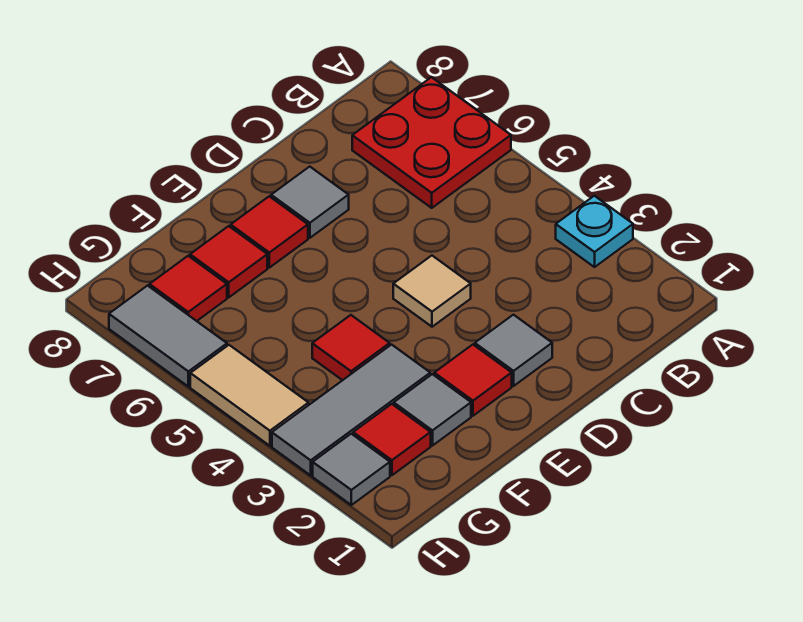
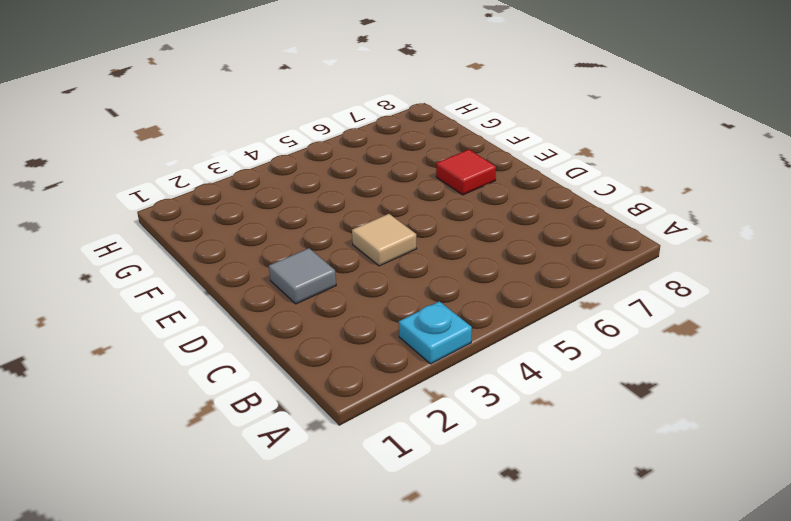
none -> red plate A6:B7 level 1
none -> grey tile D7 level 1
none -> red tile E2 level 1

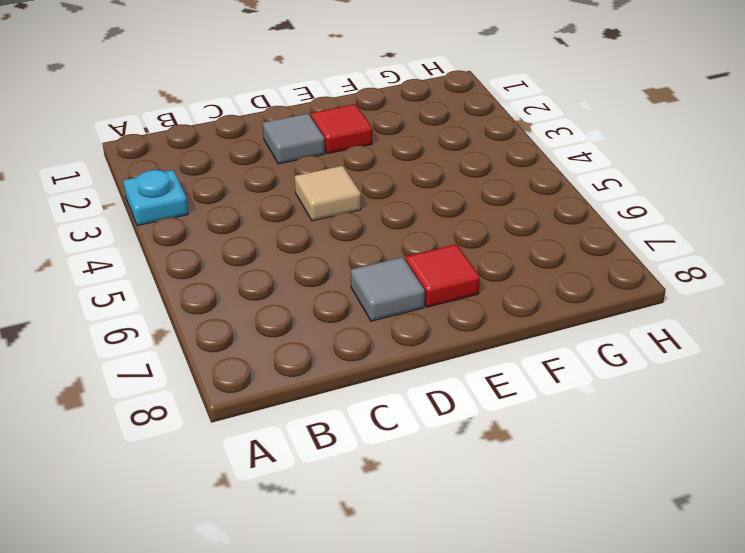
none -> red plate A6:B7 level 1
none -> grey tile F2 level 1
none -> grey tile F3:H3 level 1

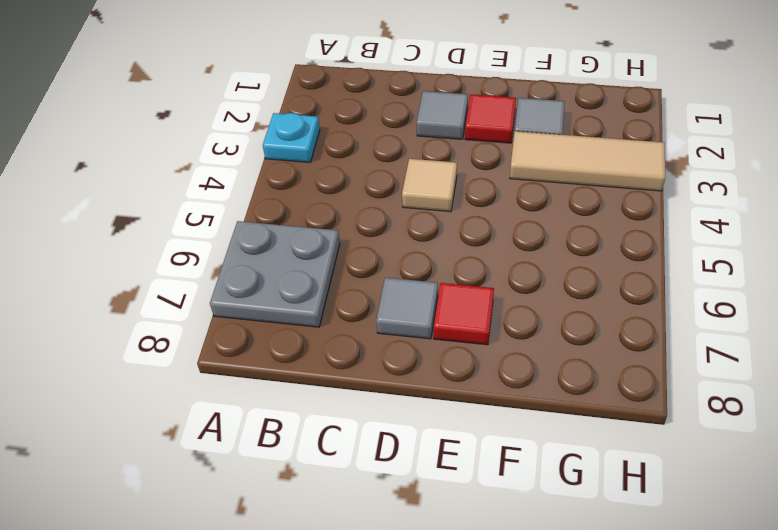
grey plate A6:B7 level 1 -> red plate A6:B7 level 1
tan tile F3:H3 level 1 -> grey tile F3:H3 level 1
none -> red tile F4 level 1
none -> red tile F7 level 1
none -> red tile G2 level 1

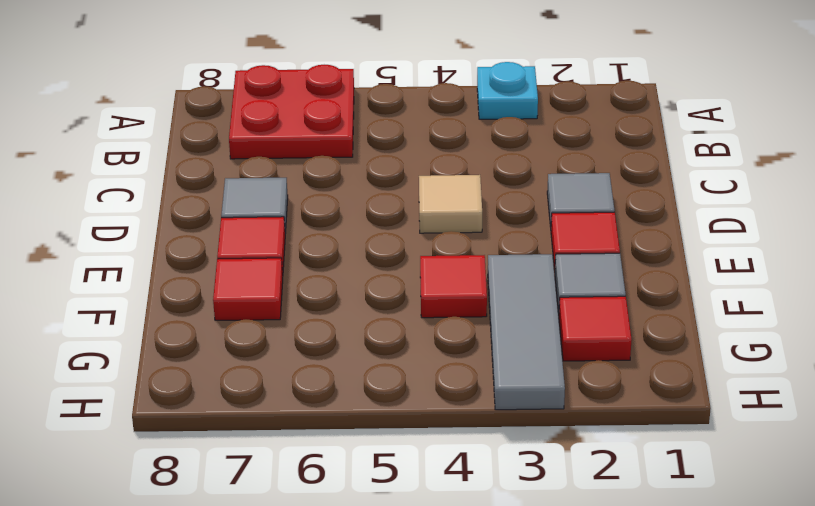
none -> red tile G7 level 1
none -> grey tile H2 level 1
none -> tan tile H4:H5 level 1

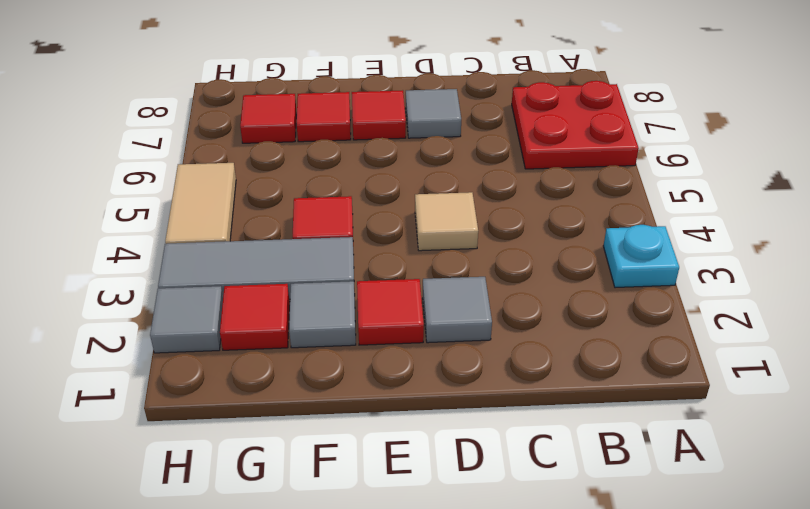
none -> grey tile H6:H7 level 1

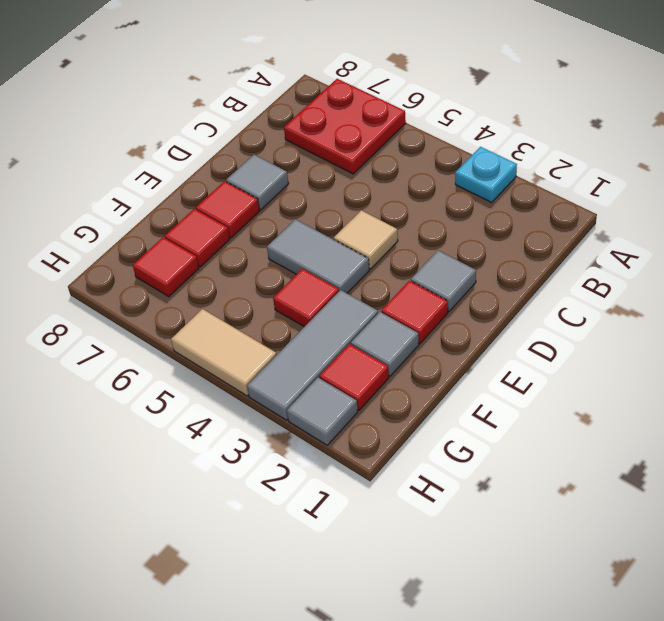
grey tile E4:E5 level 1 -> grey tile H6:H7 level 1

